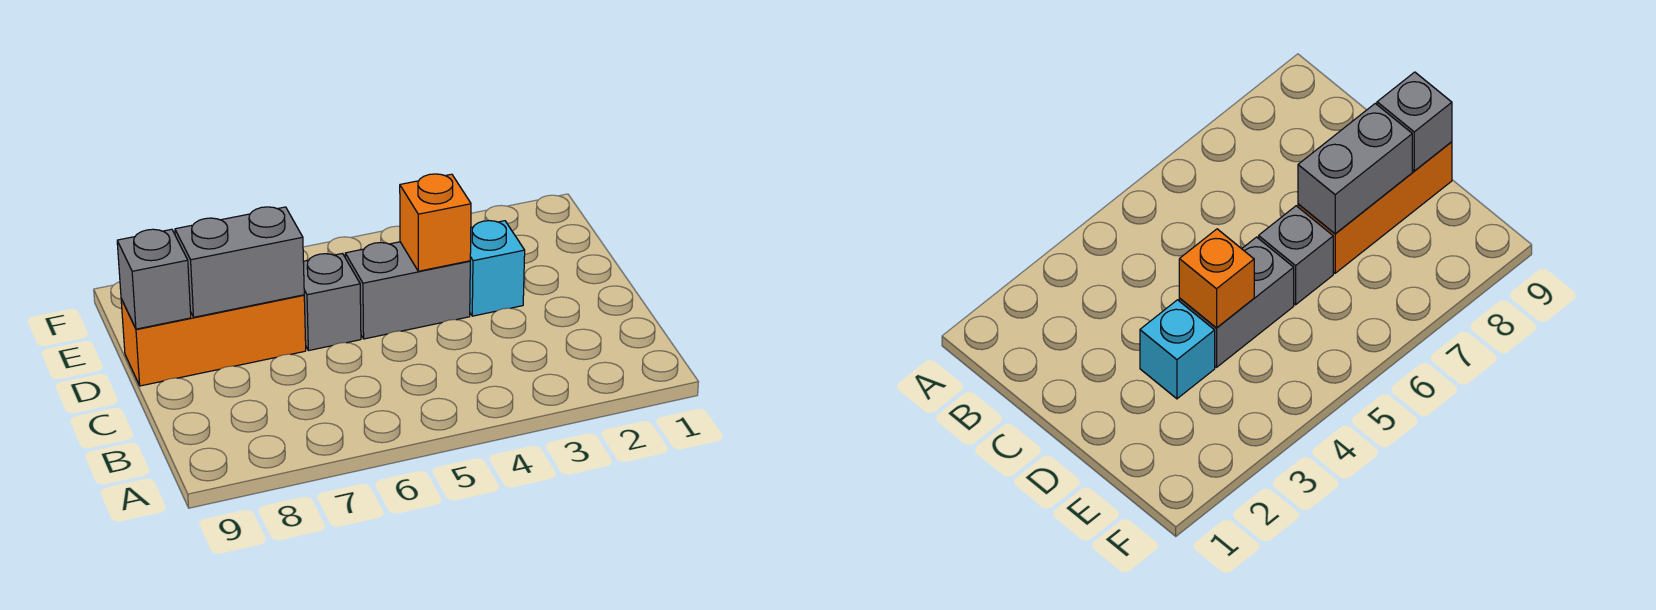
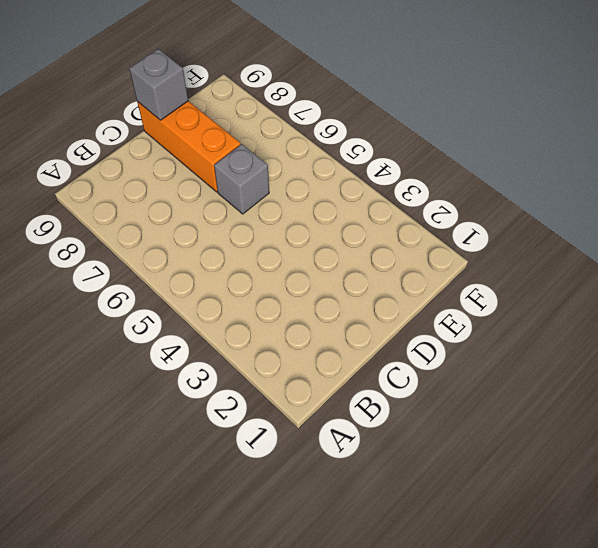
none -> cyan brick D3 level 1
none -> grey brick D4:D5 level 1

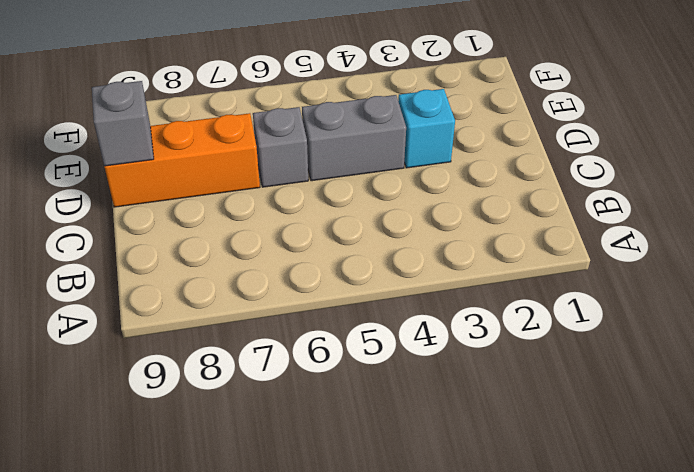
none -> orange brick D4 level 2
none -> grey brick D7:D8 level 2

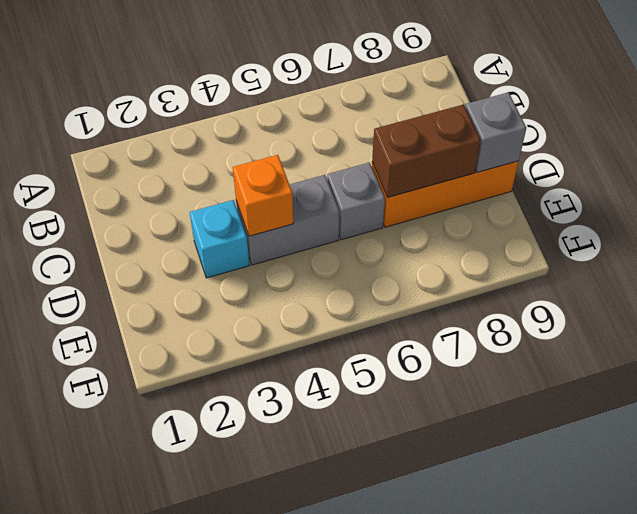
brown brick D7:D8 level 2 -> grey brick D7:D8 level 2

